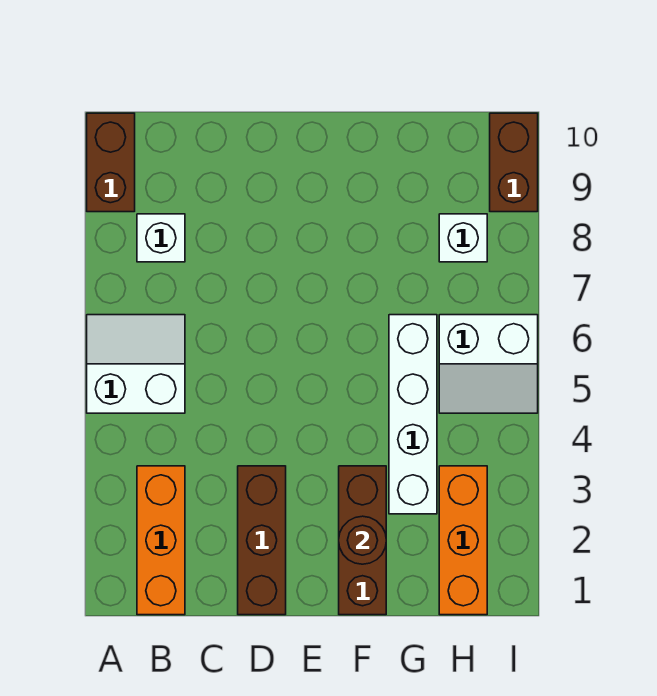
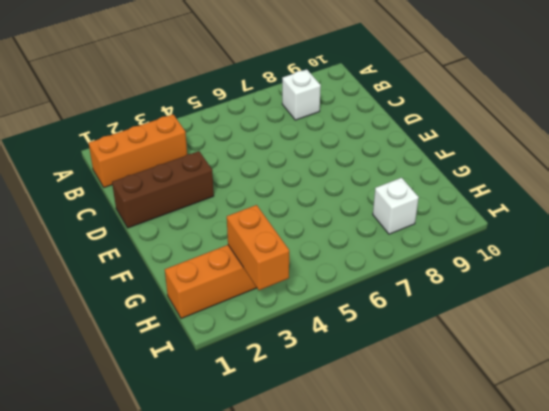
orange brick H3:I3 level 2 -> none
none -> white slope A5:B6 level 1 top 5
none -> brown brick A9:A10 level 1
none -> brown brick F1:F3 level 1

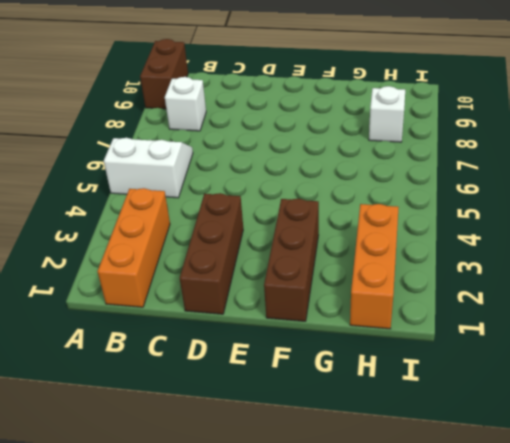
none -> white brick G3:G6 level 1
none -> white slope H5:I6 level 1 top 6
none -> brown brick I9:I10 level 1

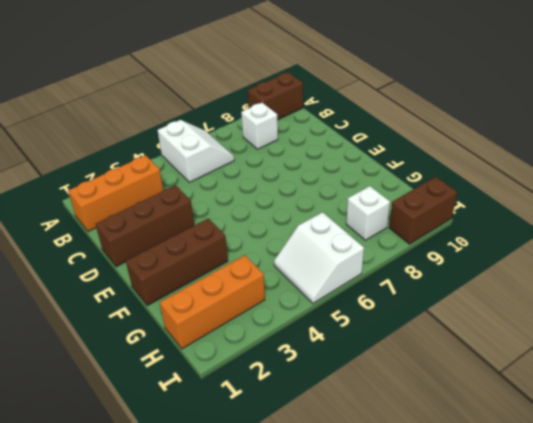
none -> white brick G3:G6 level 1
none -> brown round brick F2 level 2

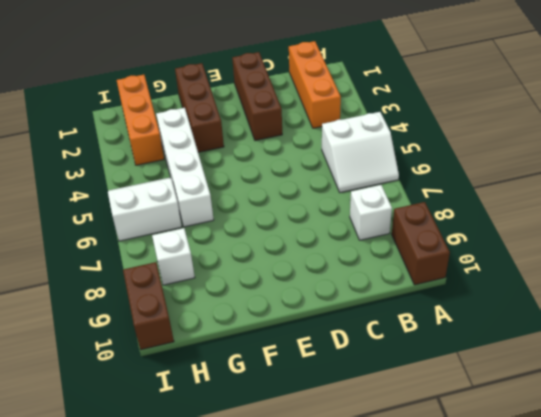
none -> brown round brick F2 level 2

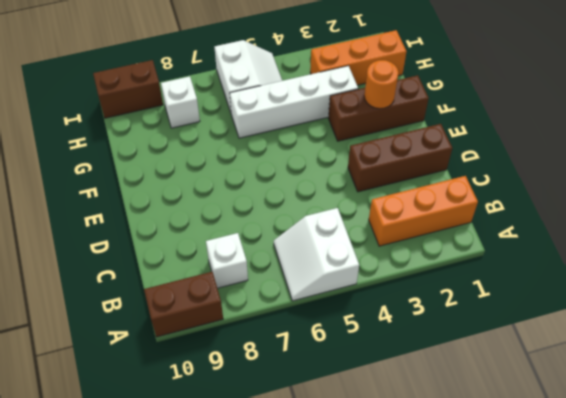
orange round brick F2 level 2 -> brown round brick F2 level 2

